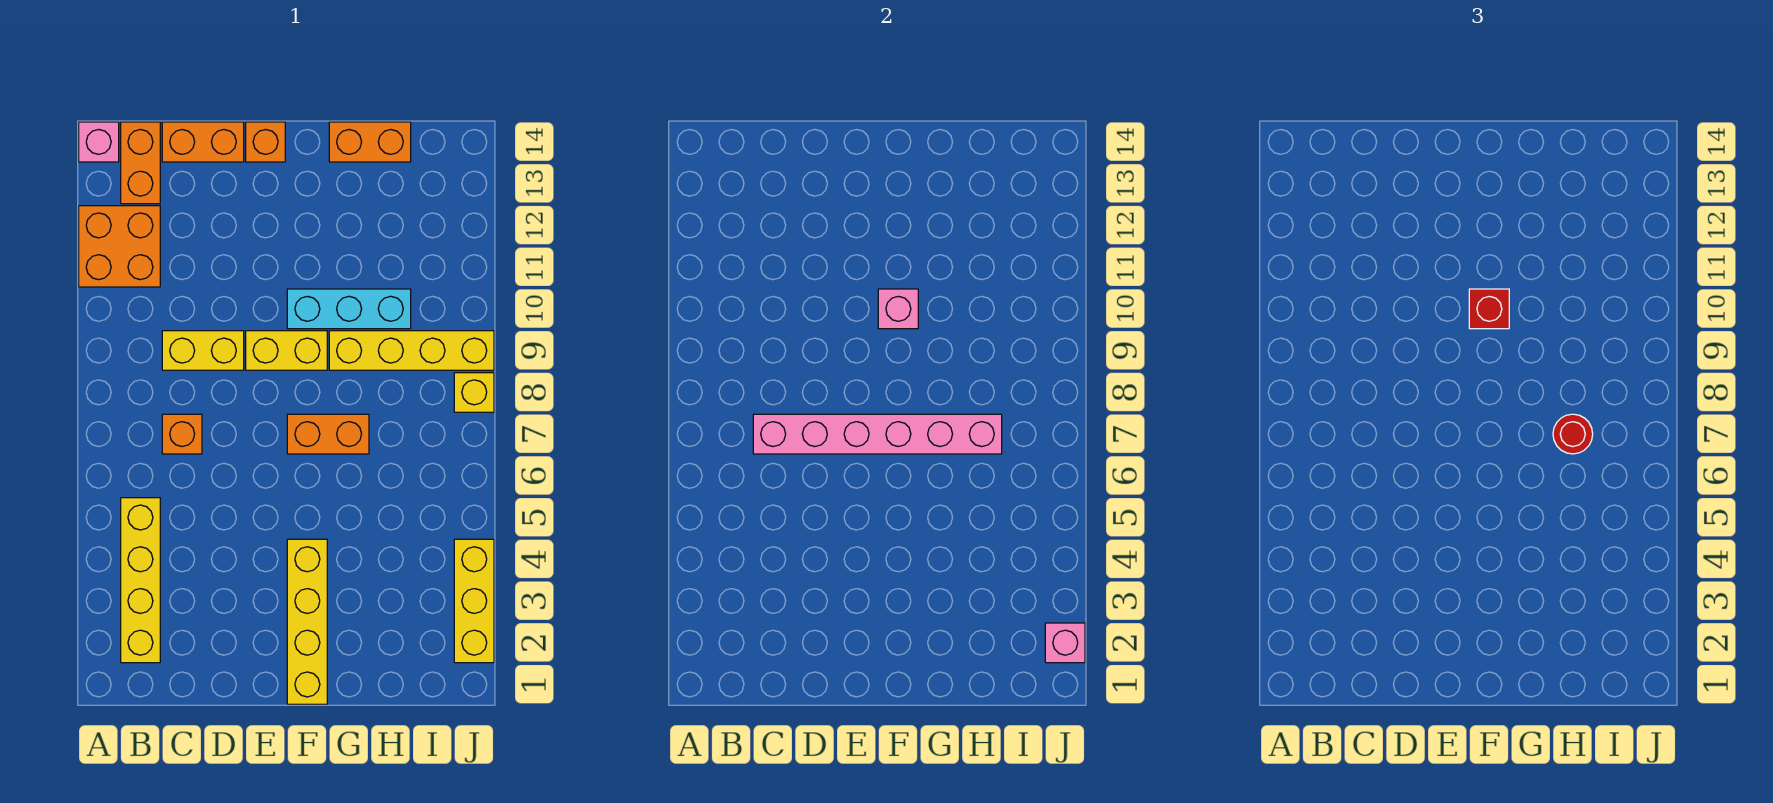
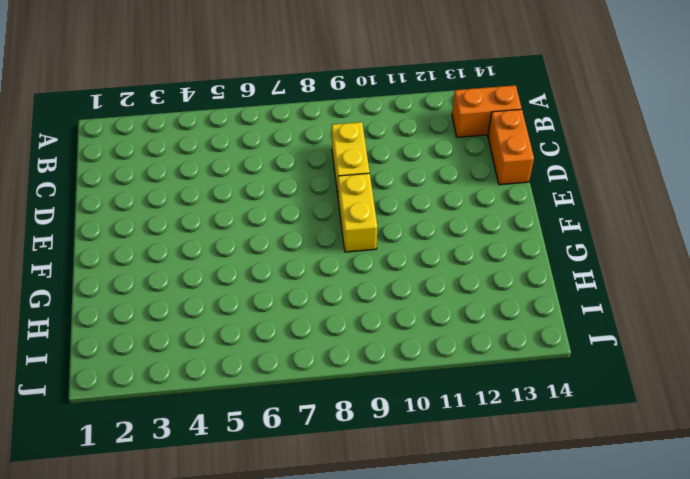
none -> orange brick A11:B12 level 1
none -> pink brick A14 level 1
none -> yellow brick B2:B5 level 1

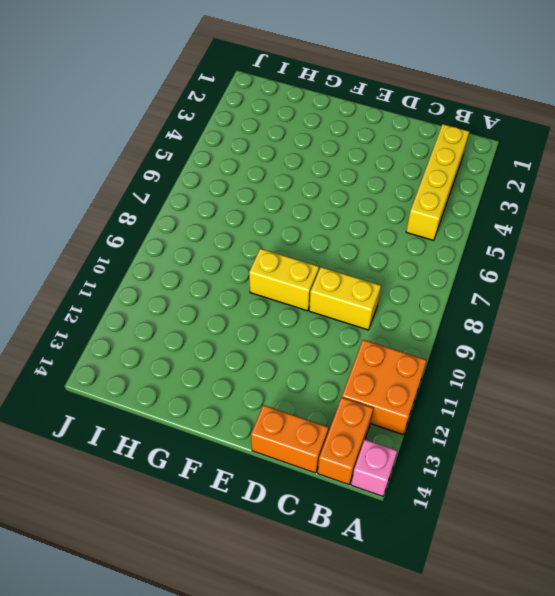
none -> orange brick C7 level 1
none -> orange brick E14 level 1
none -> yellow brick F1:F4 level 1

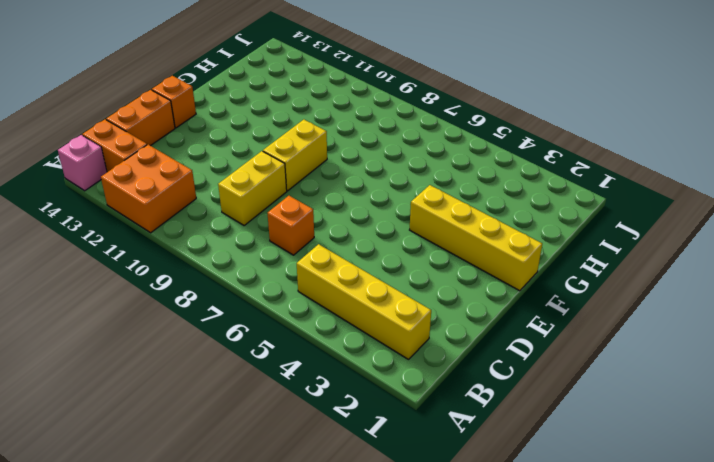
none -> orange brick F7:G7 level 1
none -> cyan brick F10:H10 level 1
none -> yellow brick G9:J9 level 1

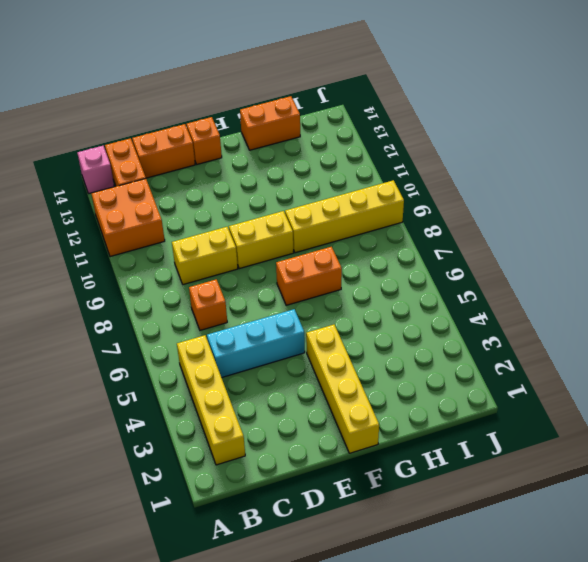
cyan brick C5:E5 level 1 -> cyan brick F10:H10 level 1
none -> yellow brick J2:J4 level 1
none -> yellow brick J8 level 1
none -> pink brick C7:H7 level 2

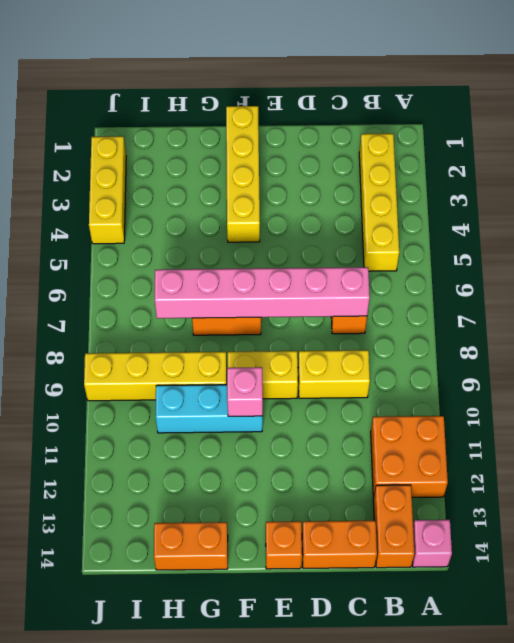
none -> yellow brick J8 level 1
none -> pink brick J2 level 2
none -> red brick F10 level 3

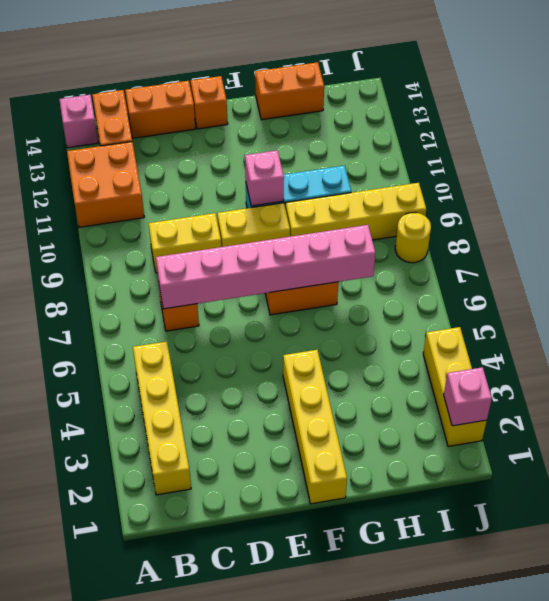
yellow round brick J8 level 1 -> yellow brick J8 level 1
none -> red brick F10 level 3
none -> red round brick H7 level 3

